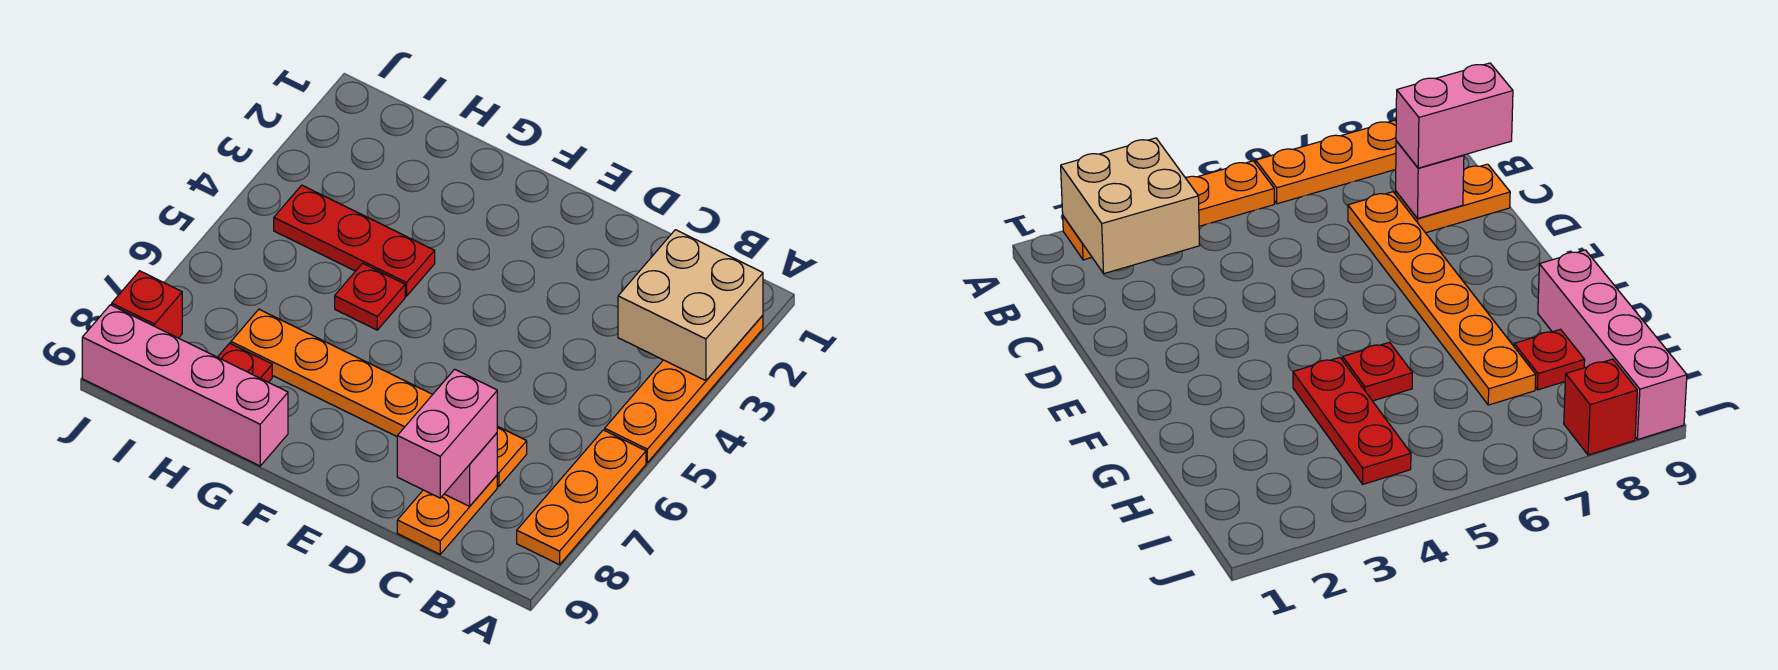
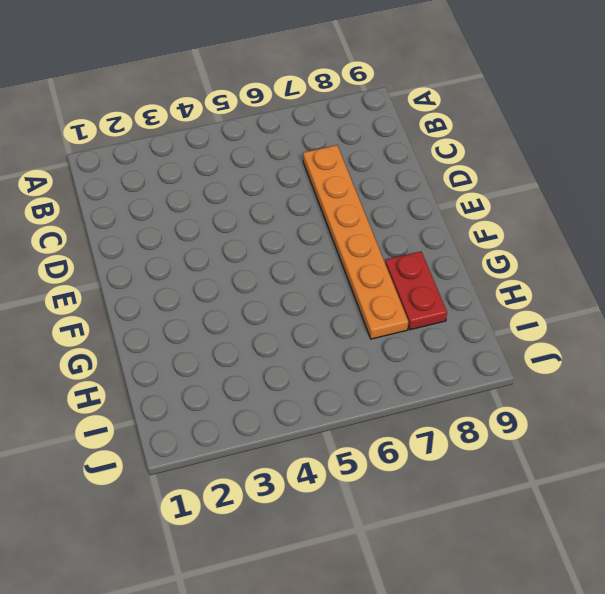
red plate G8:H8 level 1 -> red plate H8 level 1
none -> orange plate A2:A5 level 1
none -> orange plate A6:A8 level 1
none -> orange plate C8:C9 level 1

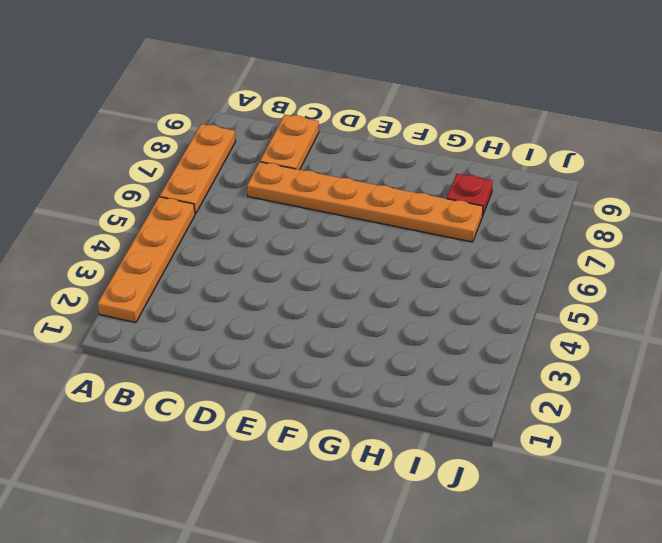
none -> red plate G4:I4 level 1
none -> red plate G5 level 1
none -> pink brick G9:J9 level 1

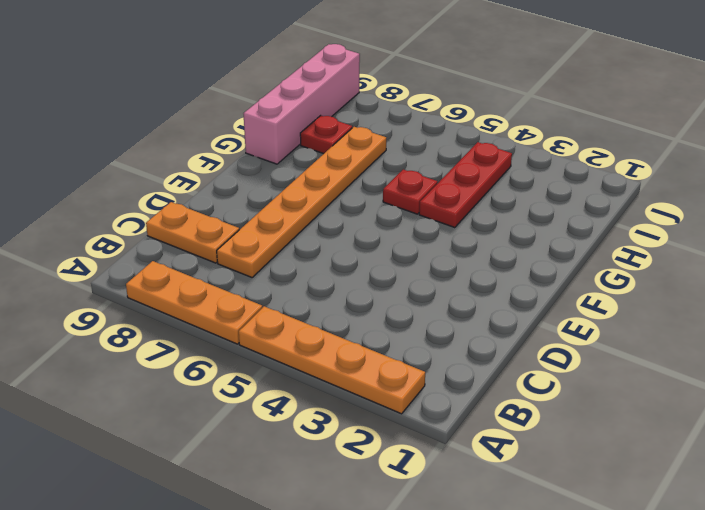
none -> red brick J8 level 1
none -> tan brick A2:B3 level 2
none -> pink brick C8 level 2

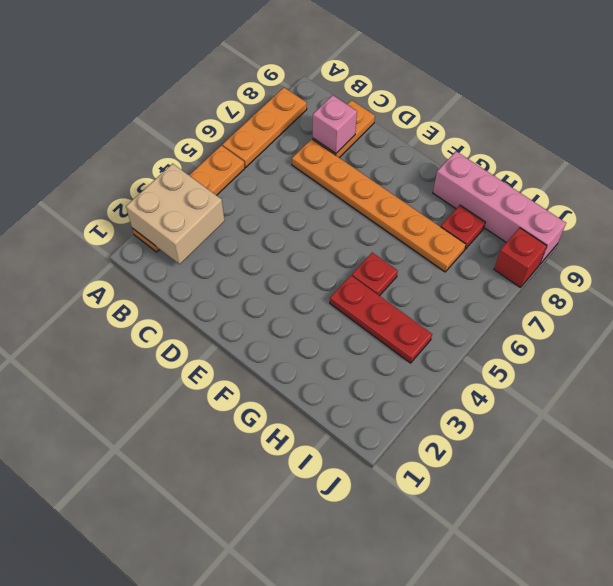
none -> pink brick C8:C9 level 3

